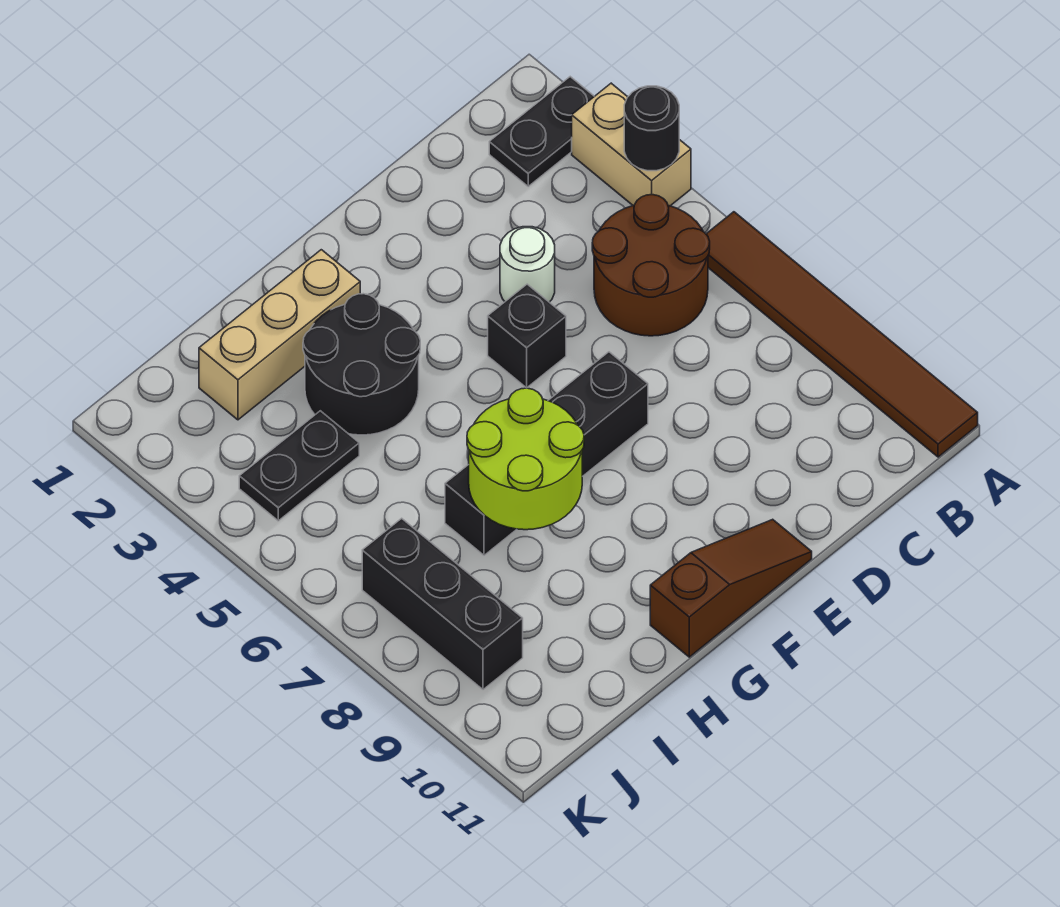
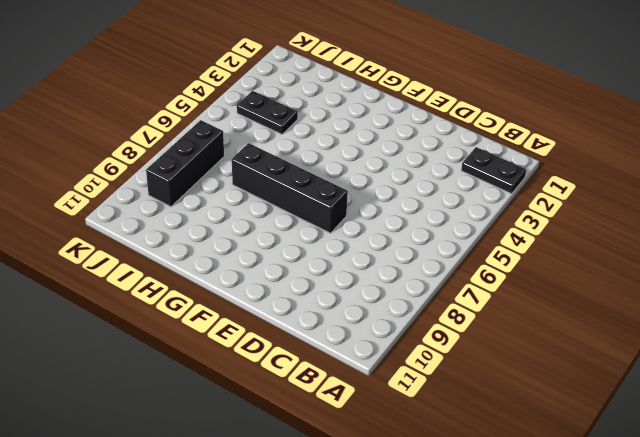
none -> tan brick A3:A4 level 1
none -> brown tile A6:A11 level 1
none -> brown round brick B5:C6 level 1

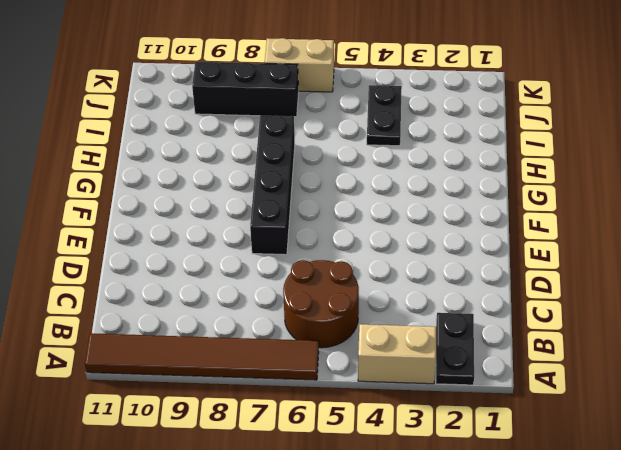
tan brick K6:K7 level 1 -> none
none -> white round brick D4 level 1
none -> black brick E5 level 1
none -> brown slope E11:G11 level 1 top G

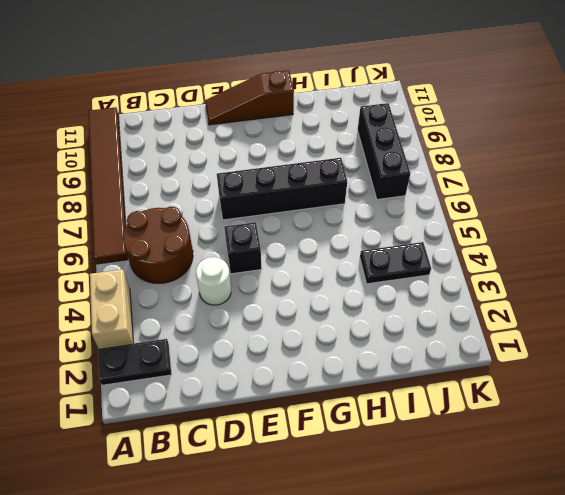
none -> tan brick G2:I2 level 1
none -> black round brick G3:H4 level 1
none -> black round brick A4 level 2

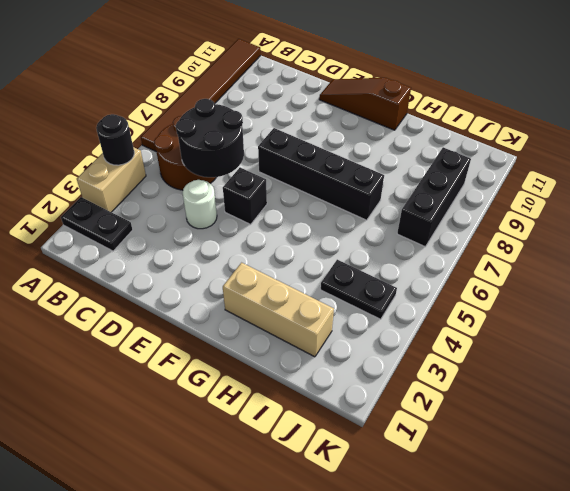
black round brick C5:D6 level 2 -> black round brick G3:H4 level 1
none -> lime round brick G7:H8 level 2

